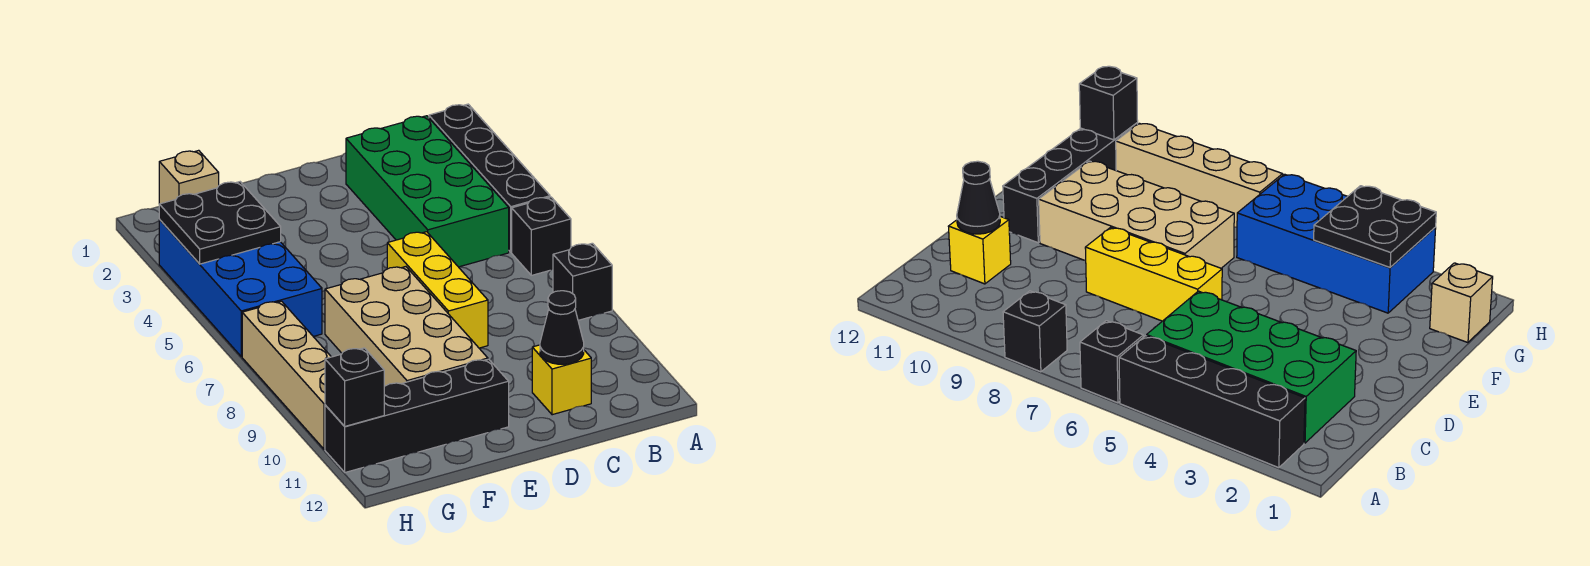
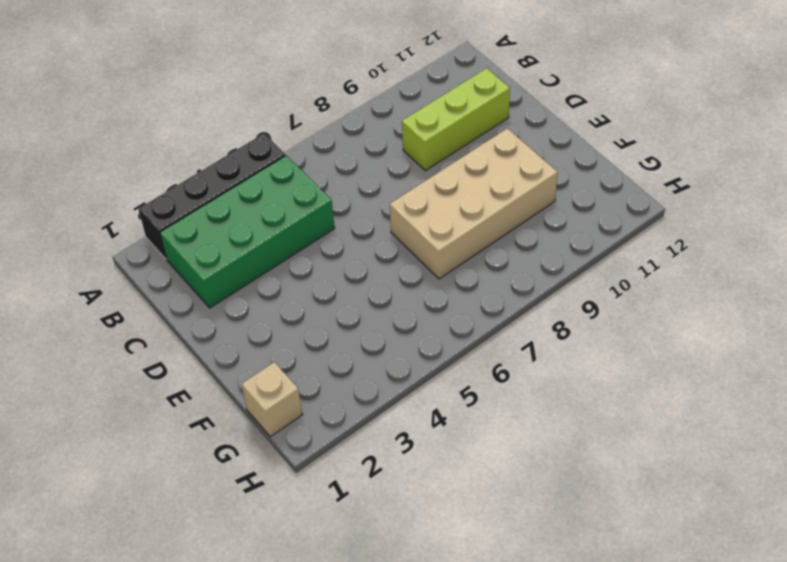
lime brick C9:C11 level 1 -> yellow brick C11 level 1
none -> black brick A6 level 1
none -> black brick A8 level 1
none -> yellow brick D6:D8 level 1

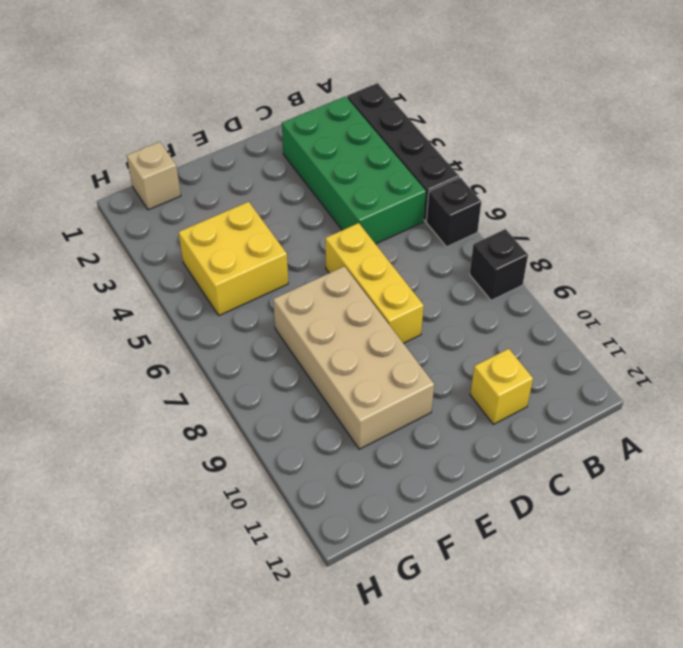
yellow brick F4:G5 level 1 -> blue brick G3:H6 level 1
none -> black brick E11:H11 level 1
none -> tan brick H7:H10 level 1
none -> black cone C11 level 2

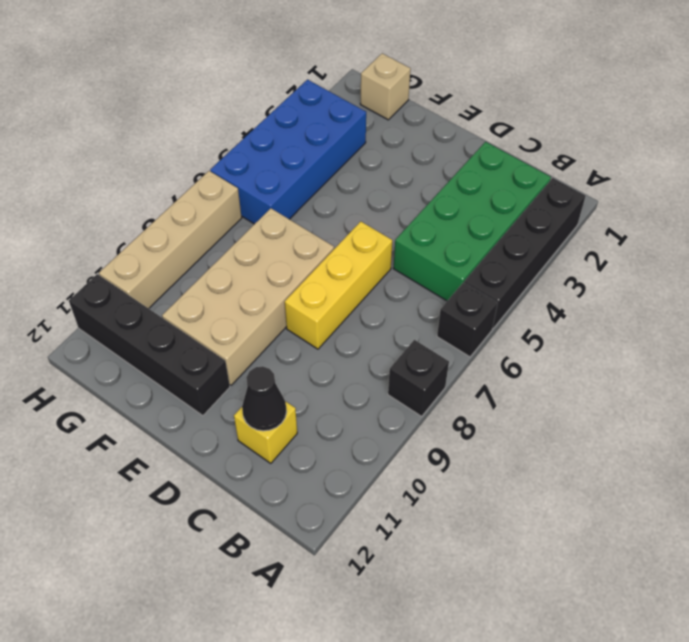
none -> black plate G3:H4 level 2
none -> black brick H11 level 2

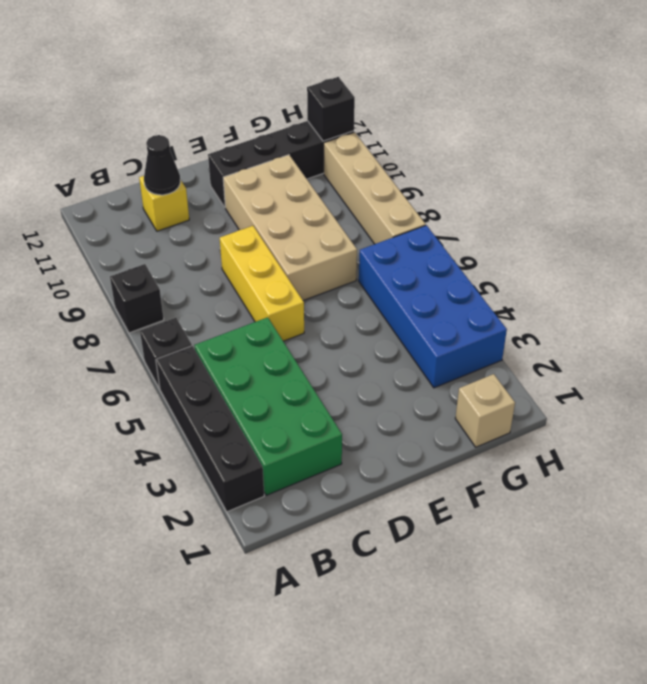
none -> black plate G3:H4 level 2

